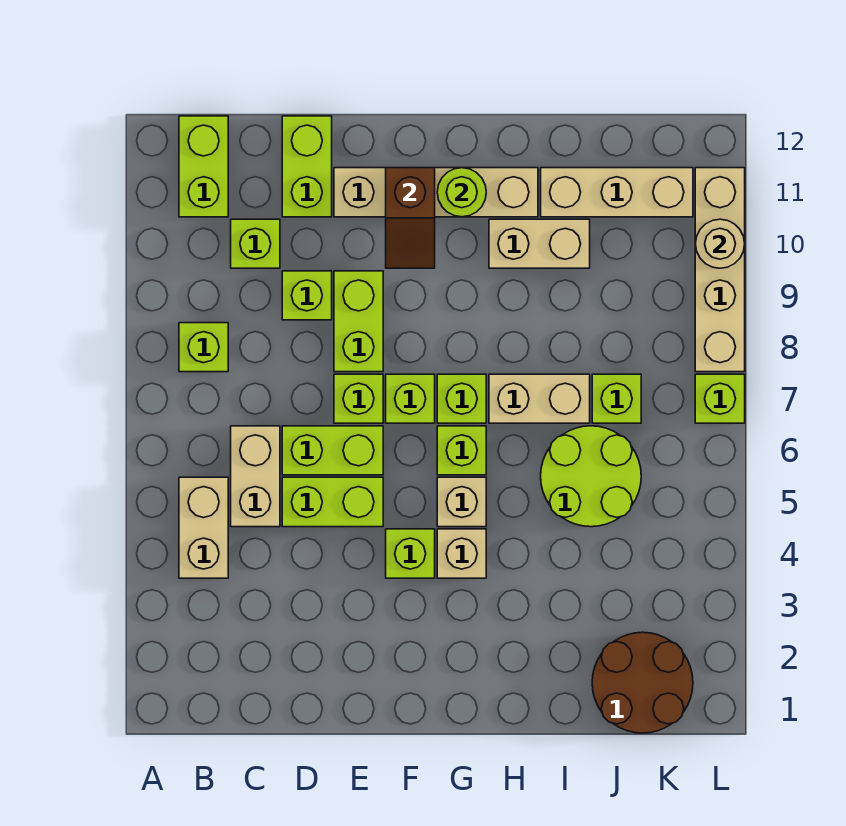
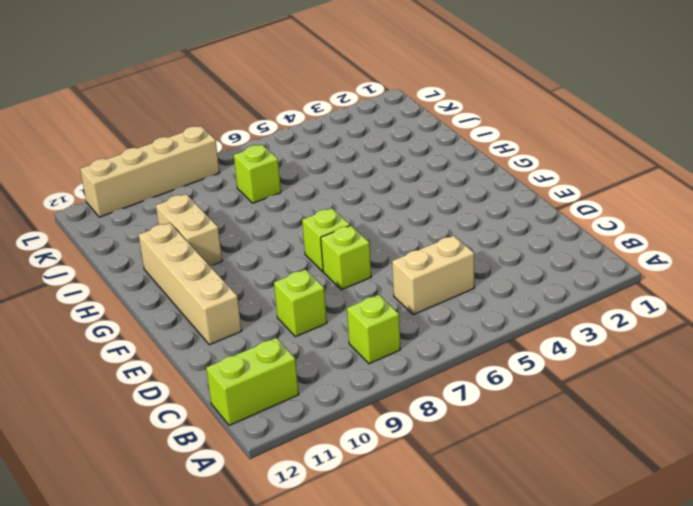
none -> tan brick B4:B5 level 1
none -> lime brick C10 level 1
none -> lime brick D5:E5 level 1

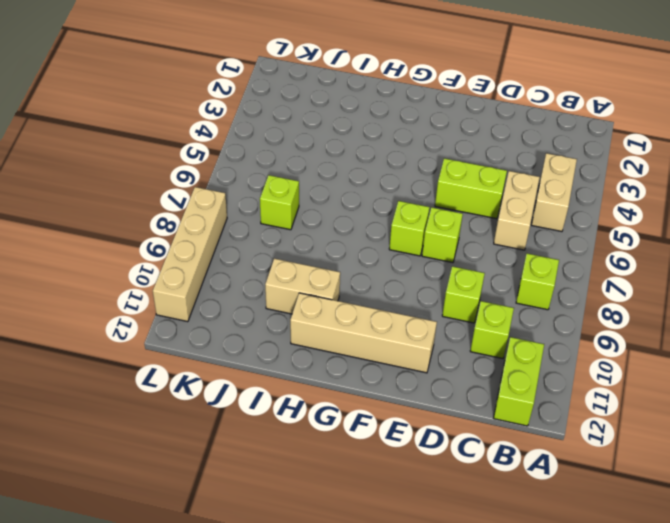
none -> lime brick D6:E6 level 1
none -> lime brick D11:D12 level 1
none -> lime brick E8:E9 level 1

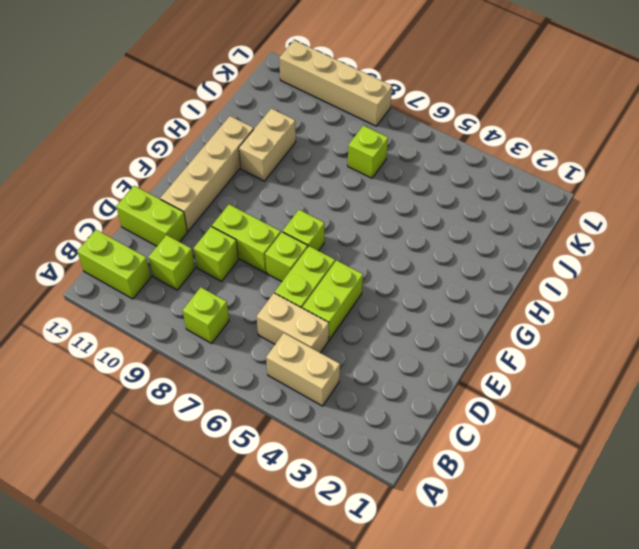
none -> lime brick F4 level 1
none -> tan brick G4 level 1
none -> tan brick G5 level 1

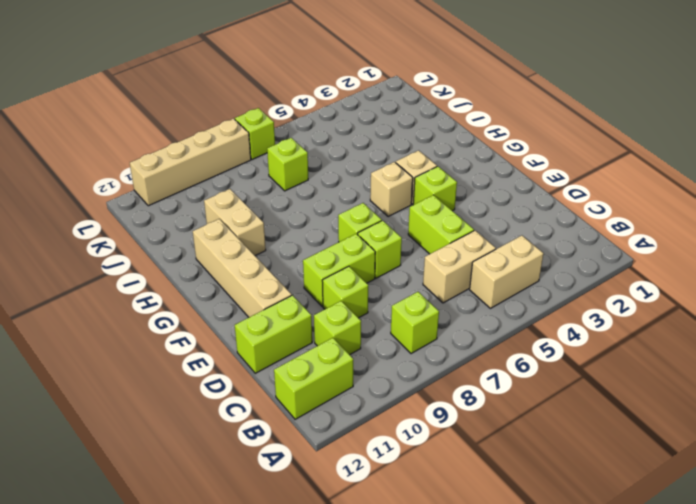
none -> lime brick D6:E6 level 1
none -> lime brick G6 level 1
none -> lime brick G7 level 1

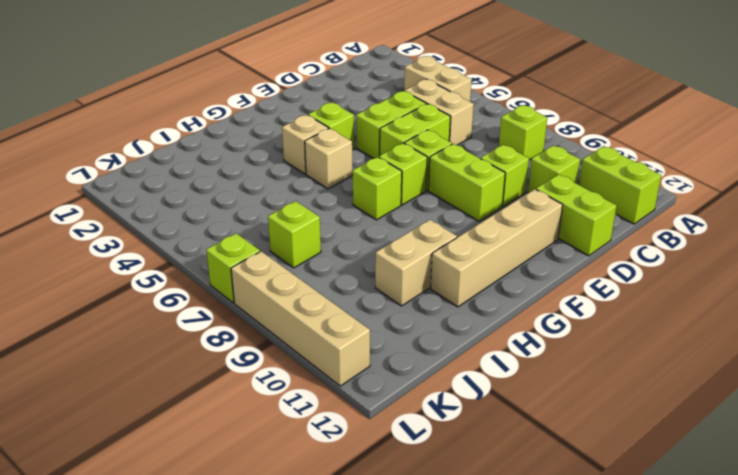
none -> lime brick G6 level 1
none -> tan brick H7:I7 level 1
none -> lime round brick I5:J6 level 1

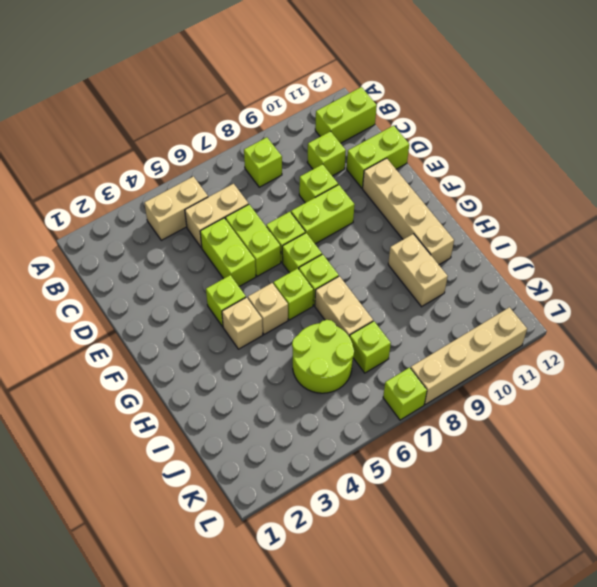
none -> tan brick I11:K11 level 1
none -> brown round brick J1:K2 level 1
none -> brown slope F10:F11 level 2 top 11

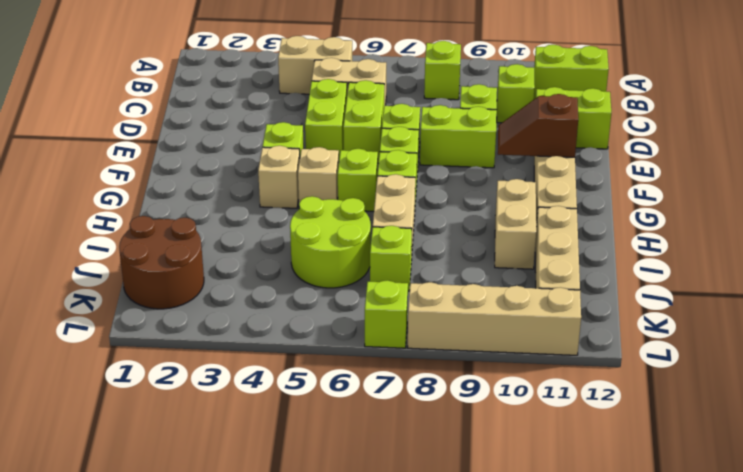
none -> lime round brick G11 level 2
none -> tan round brick L10 level 2

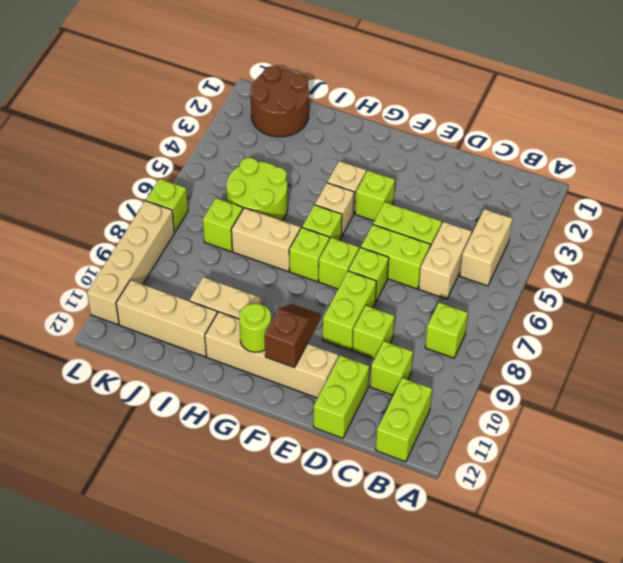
none -> tan round brick L10 level 2

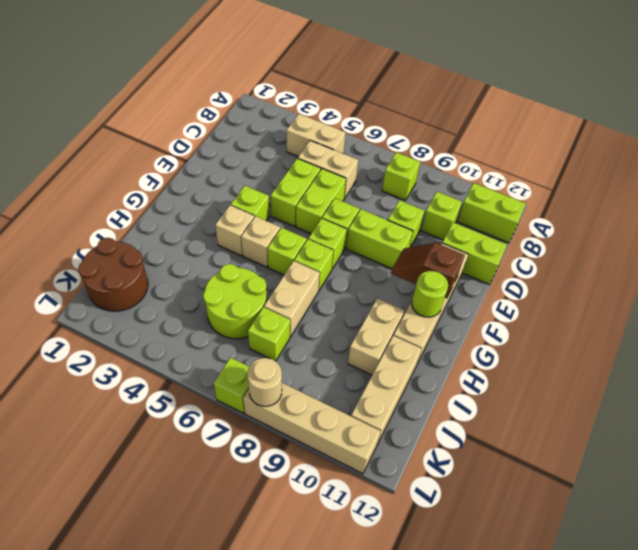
tan round brick L8 level 2 -> tan round brick L10 level 2

